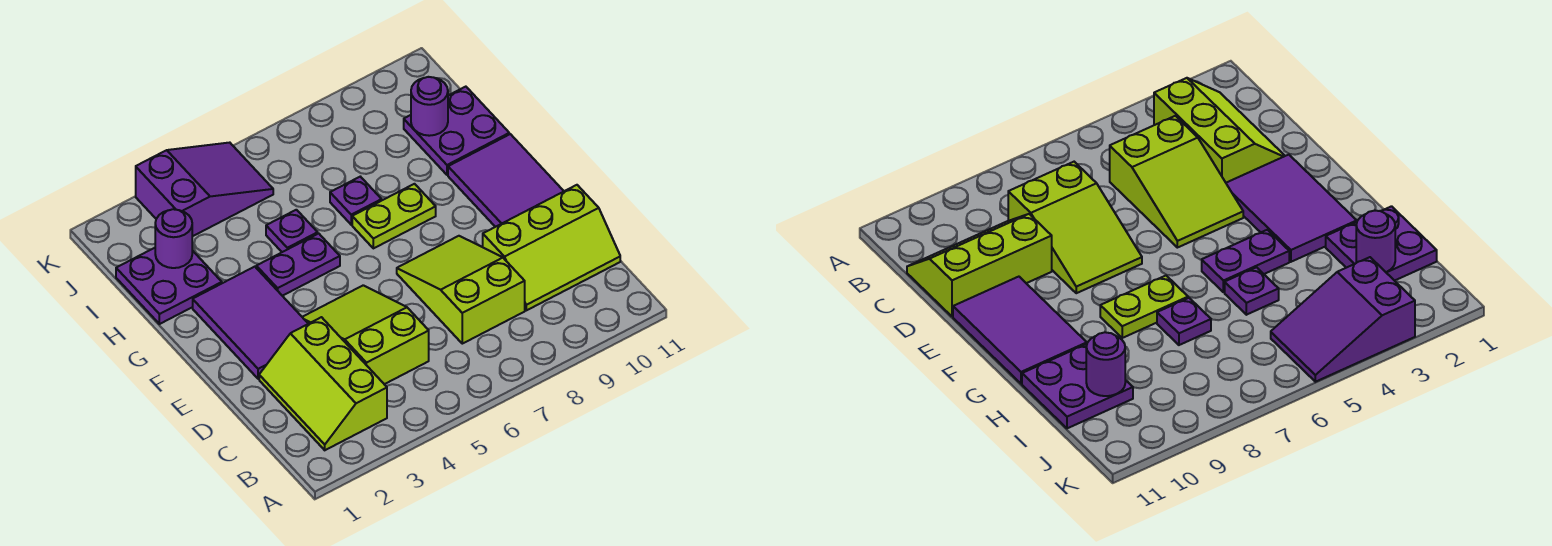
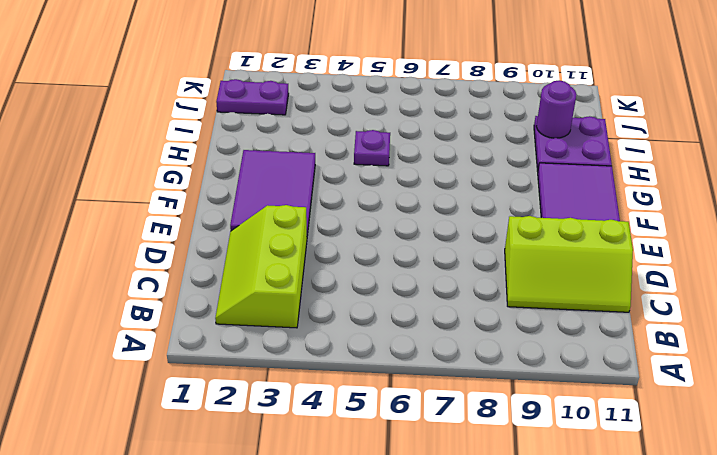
purple plate J1:J2 level 1 -> purple plate G4:G5 level 1
none -> lime slope C4:E5 level 1 top C
none -> lime slope C7:E8 level 1 top C
none -> lime plate G7:G8 level 1

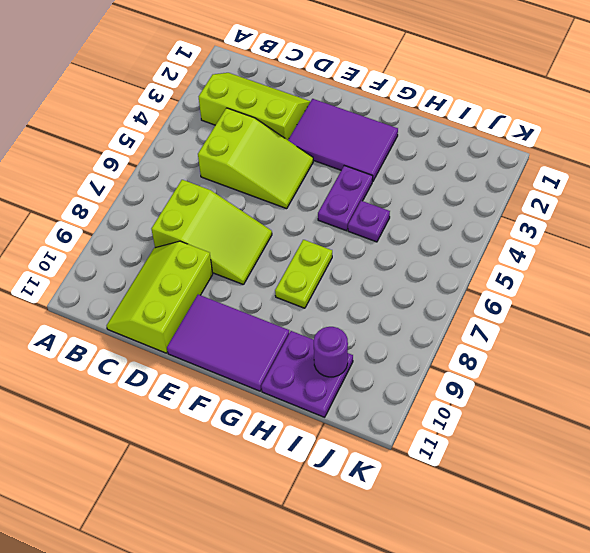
none -> purple plate H1:I2 level 1
none -> purple plate H7 level 1
none -> purple slope J3:K5 level 1 top 3

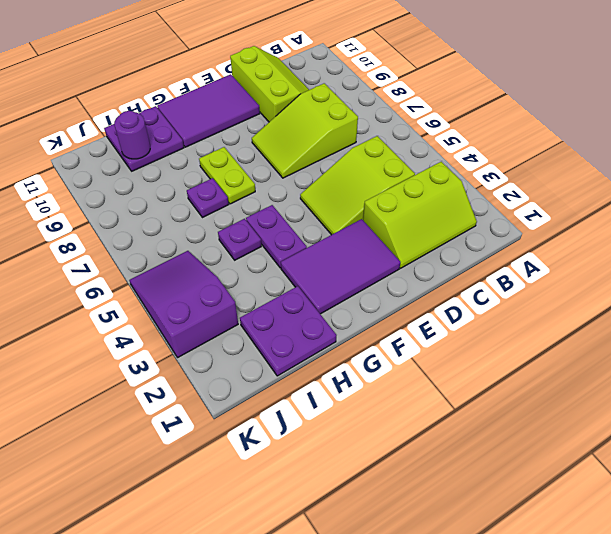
none -> purple round brick I2 level 2

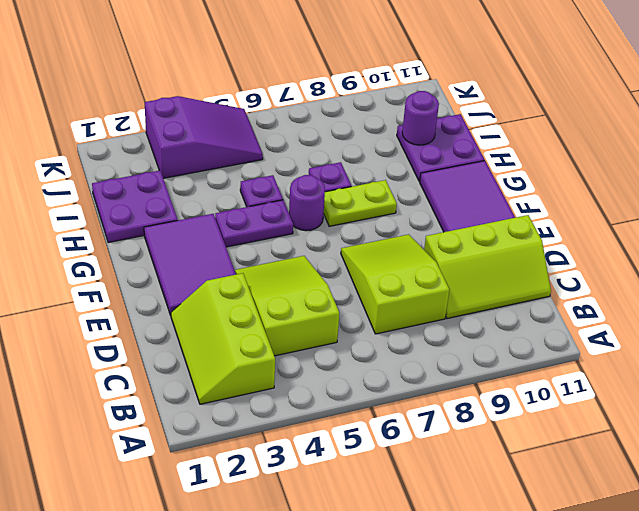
purple round brick G6 level 1 -> purple round brick I2 level 2

